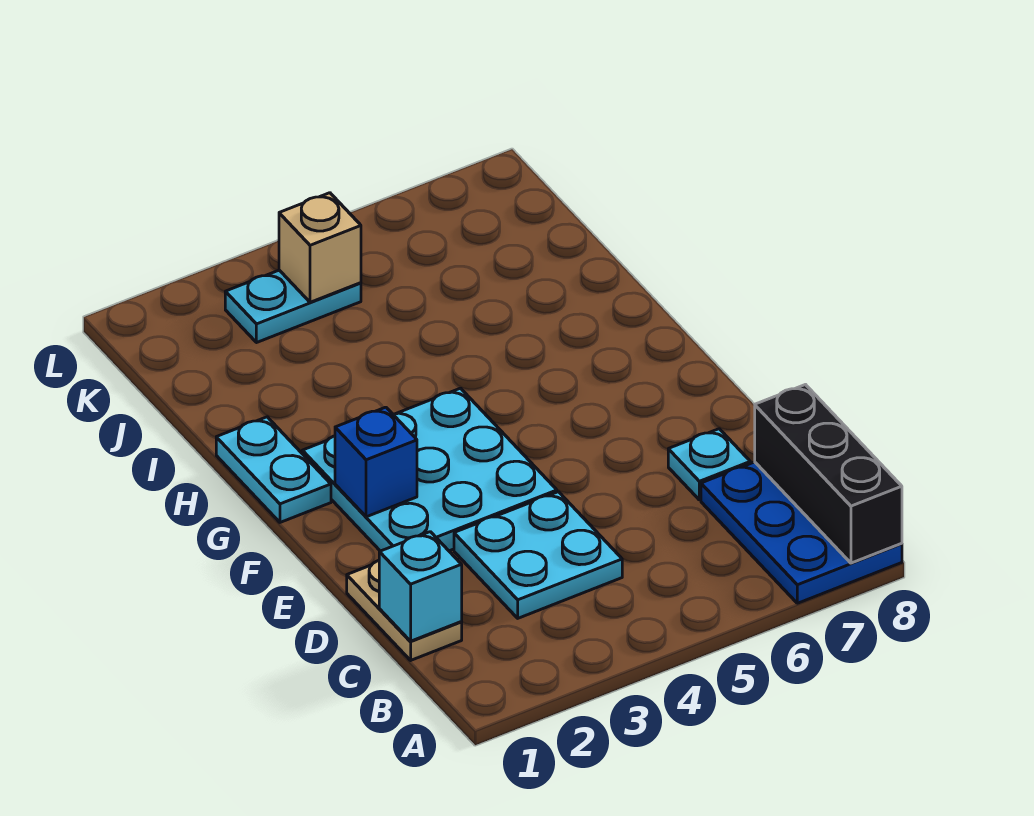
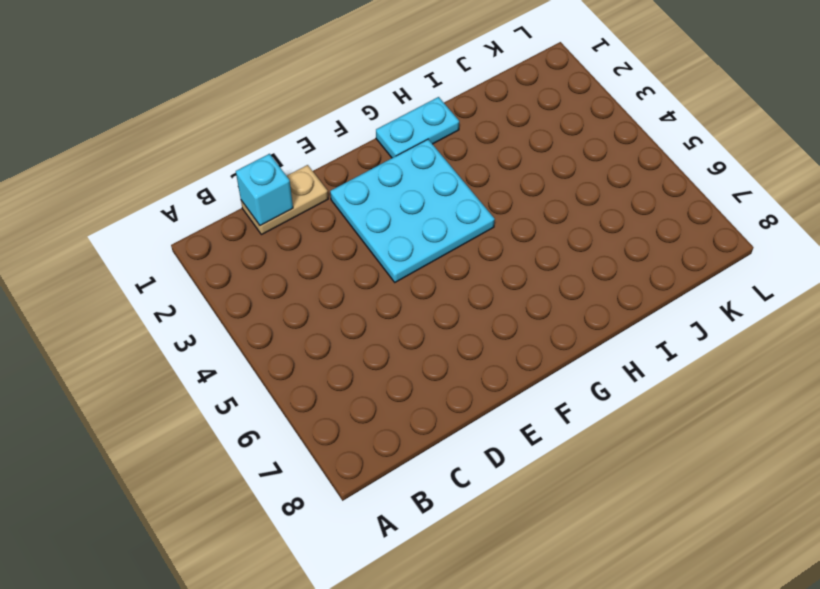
none -> blue plate A7:C8 level 1
none -> cyan plate C3:D4 level 1

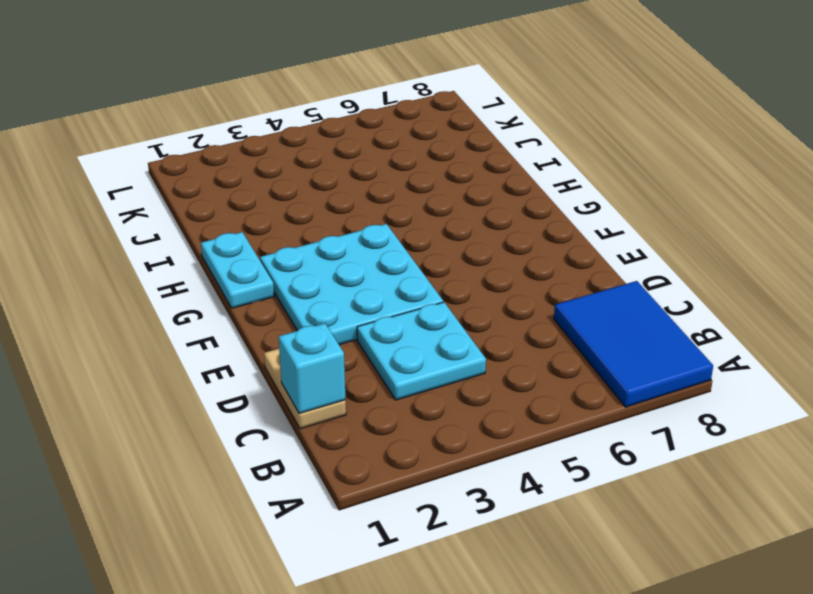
blue tile A7:C8 level 1 -> blue plate A7:C8 level 1
none -> cyan plate D7 level 1
none -> cyan plate K3:K4 level 1

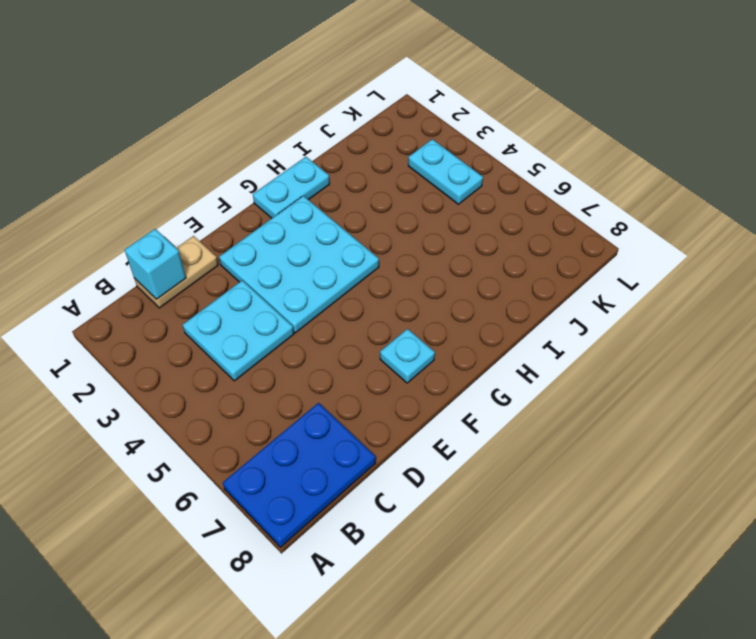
cyan plate F7 level 1 -> cyan plate D7 level 1
none -> black brick A8:C8 level 2
none -> blue brick F2 level 2

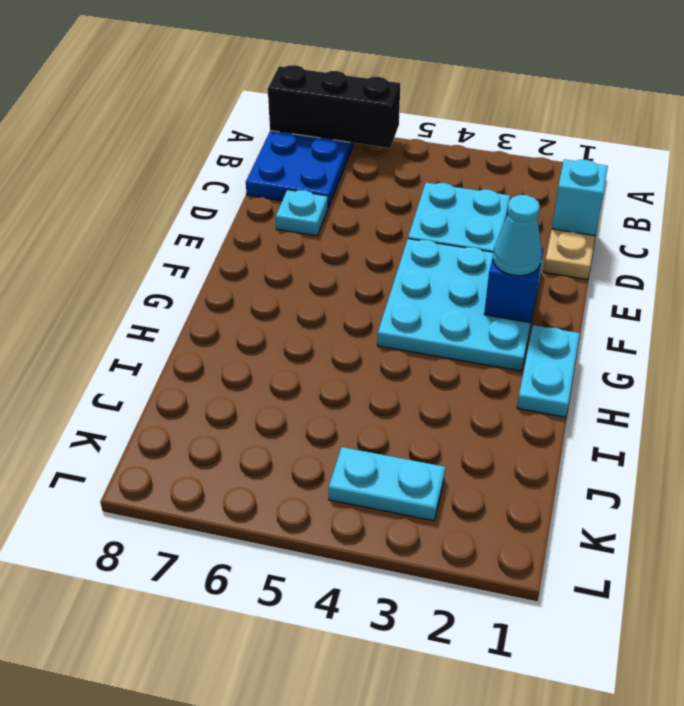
black brick A6:A8 level 2 -> black brick A8:C8 level 2
cyan cone F2 level 3 -> none
none -> tan brick K4 level 2

